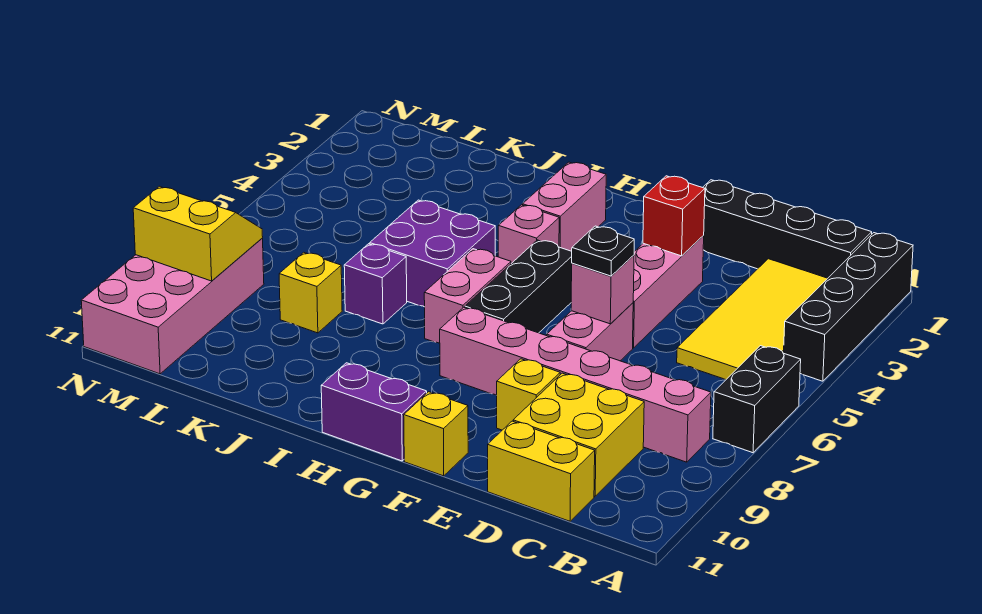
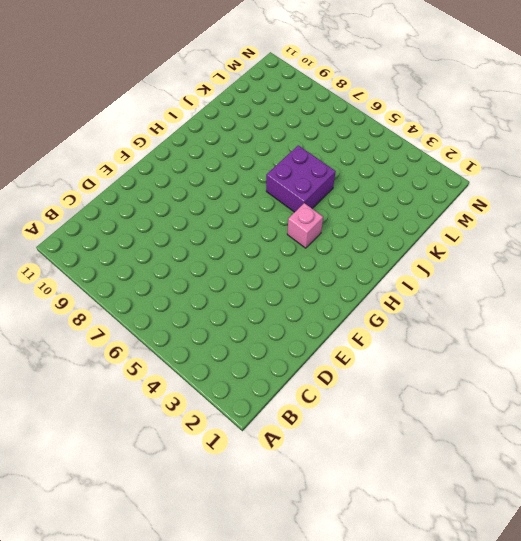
none -> black brick A1:A4 level 1
none -> black brick A6:A7 level 1
none -> black brick B1:E1 level 1

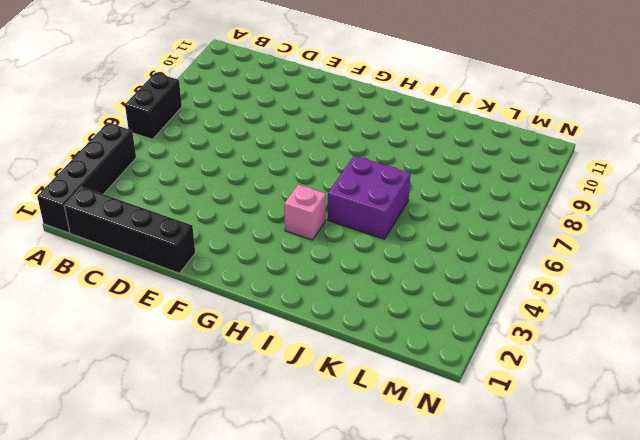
none -> yellow tile B2:C5 level 1
none -> pink brick B8:G8 level 1
none -> yellow brick C9:D10 level 1

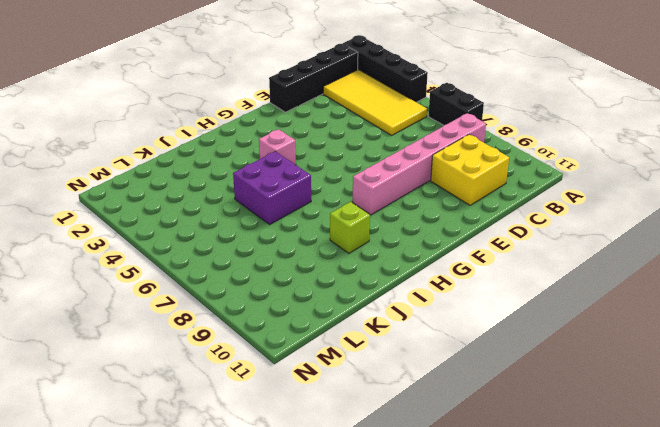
lime brick I9 level 1 -> none
none -> yellow brick C11:D11 level 1
none -> pink brick E3:E5 level 1
none -> pink brick E6:E7 level 1

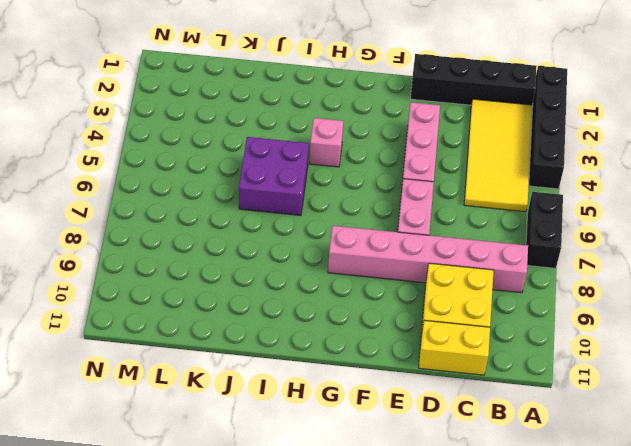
none -> yellow brick E9 level 1
none -> yellow brick F11 level 1
none -> black brick G5:G7 level 1

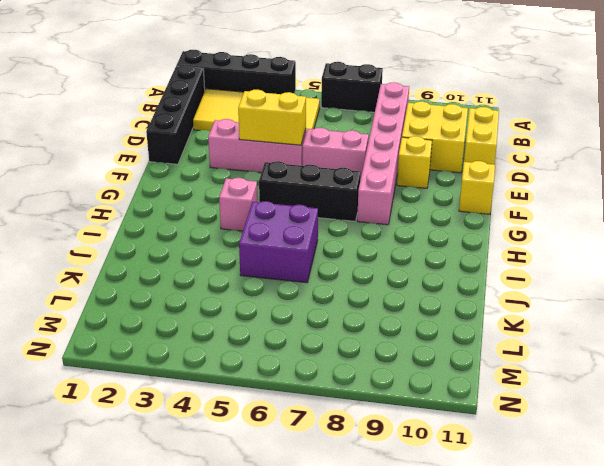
yellow brick E4:E5 level 2 -> none
none -> purple brick G11:H11 level 1
none -> pink brick H2:H3 level 1
none -> pink brick H6:H7 level 1

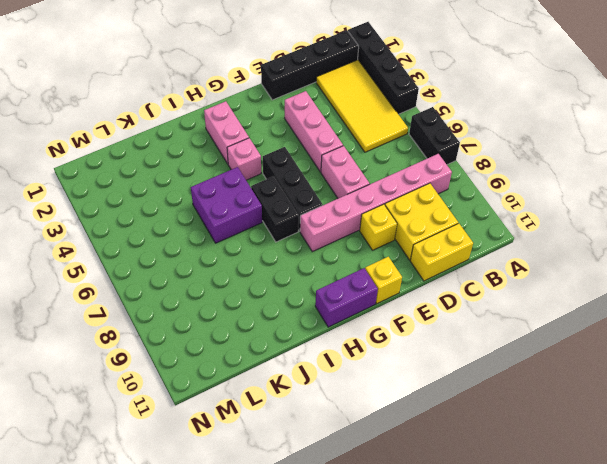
black brick H6:H7 level 1 -> pink brick H6:H7 level 1
none -> purple brick J7 level 1
none -> yellow brick K8 level 1
none -> pink brick M8:N11 level 1

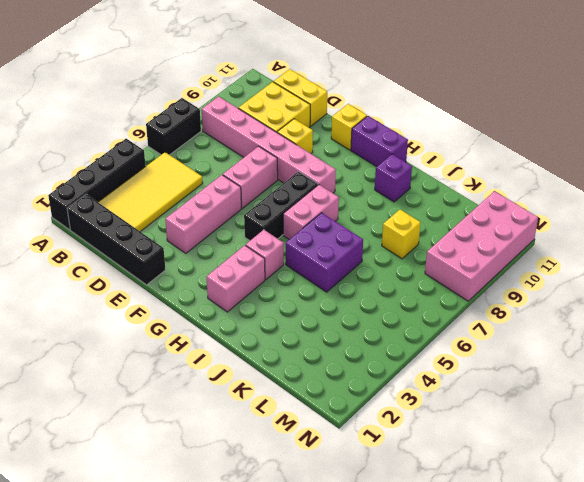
purple brick I10 level 1 -> purple brick J7 level 1
none -> red brick E3 level 2
none -> pink brick E6 level 2
none -> yellow slope M8:N9 level 2 top 9

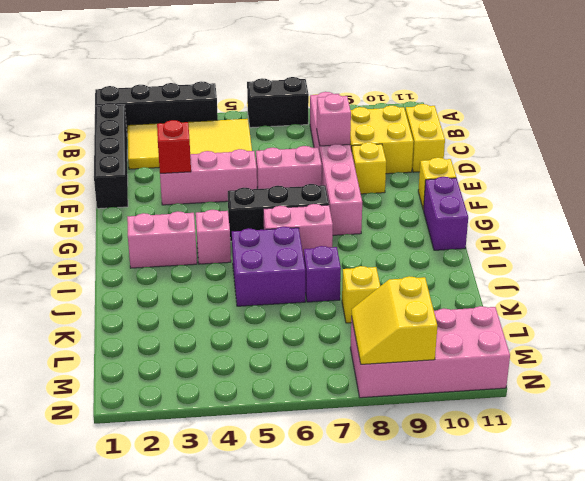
pink brick D8 level 2 -> pink brick E6 level 2
none -> black plate E6 level 3

